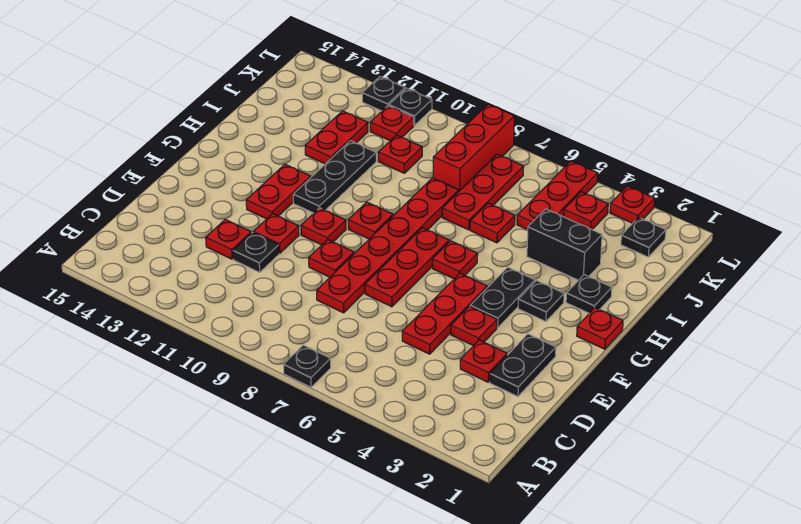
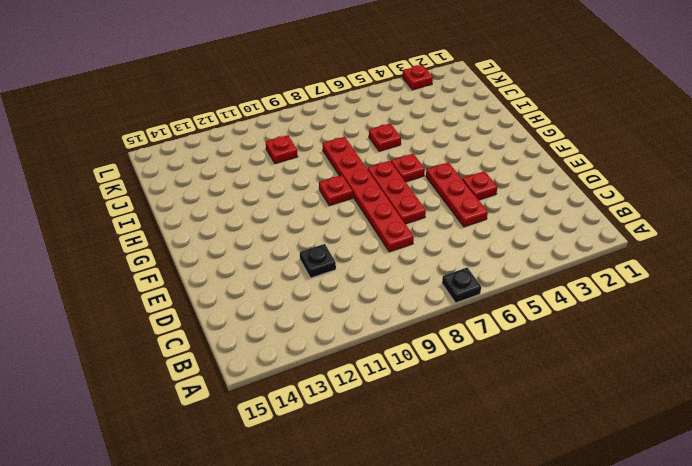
none -> black plate D2:E2 level 1
none -> red plate D3 level 1
none -> red plate D12 level 1
none -> red plate E9 level 1

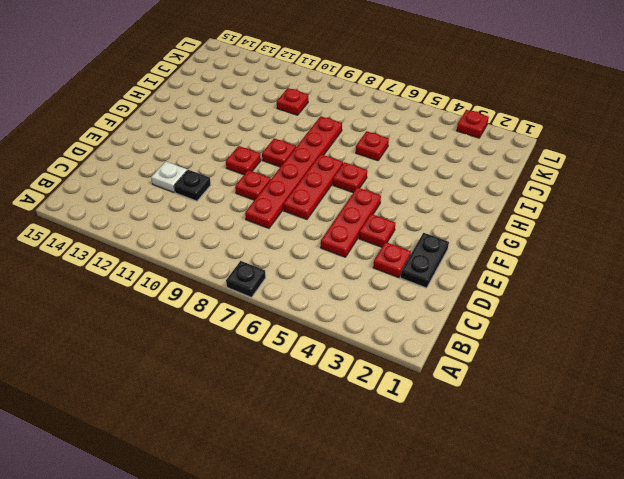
white plate D12 level 1 -> red plate D12 level 1
none -> red plate E11 level 1
none -> black plate F4:G4 level 1
none -> red plate F12:G12 level 1
none -> red plate G1 level 1

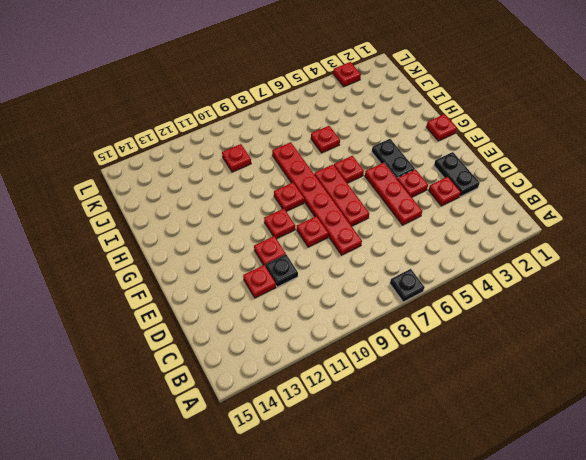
none -> red plate F12:G12 level 1
none -> black plate G3 level 1
none -> black plate G11:I11 level 1
none -> black plate H2 level 1

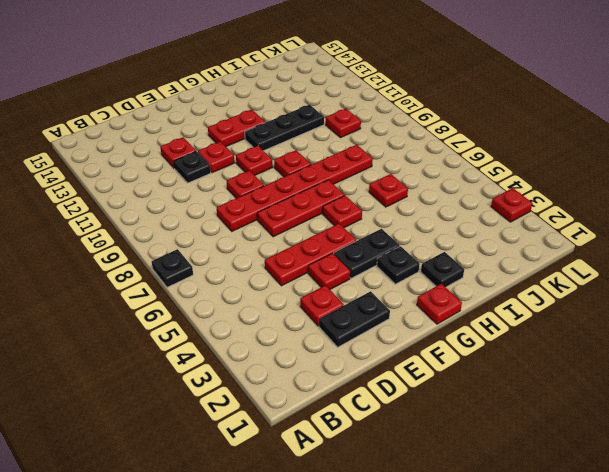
none -> black brick I3:I4 level 1
none -> red plate I7:K7 level 1
none -> red plate I12:J12 level 1
none -> red plate J5:L5 level 1

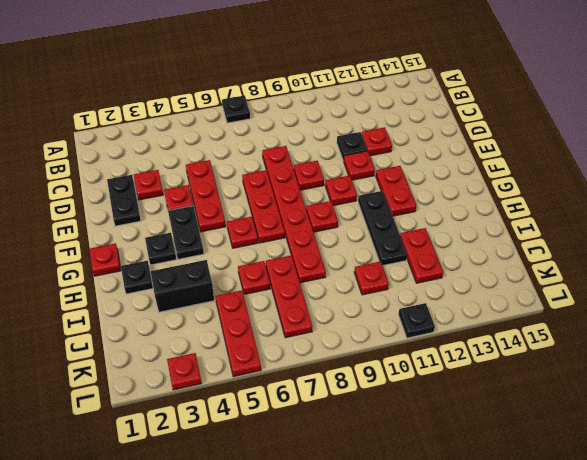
none -> red brick J8:L8 level 1
none -> black plate K2 level 1
none -> red plate K4 level 1
none -> red plate K11 level 1

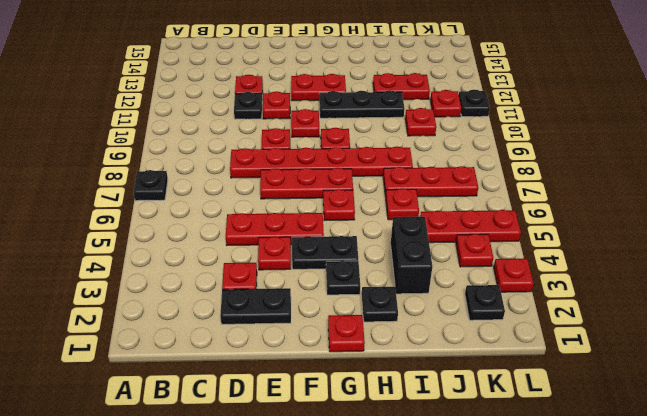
none -> red brick J8:L8 level 1
none -> black plate L12 level 1

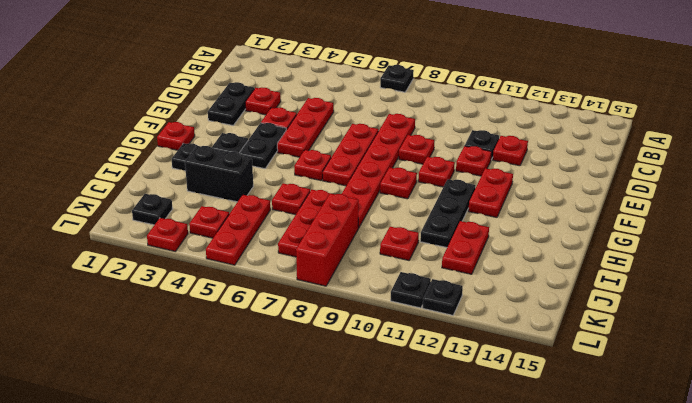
none -> red plate K11 level 1

